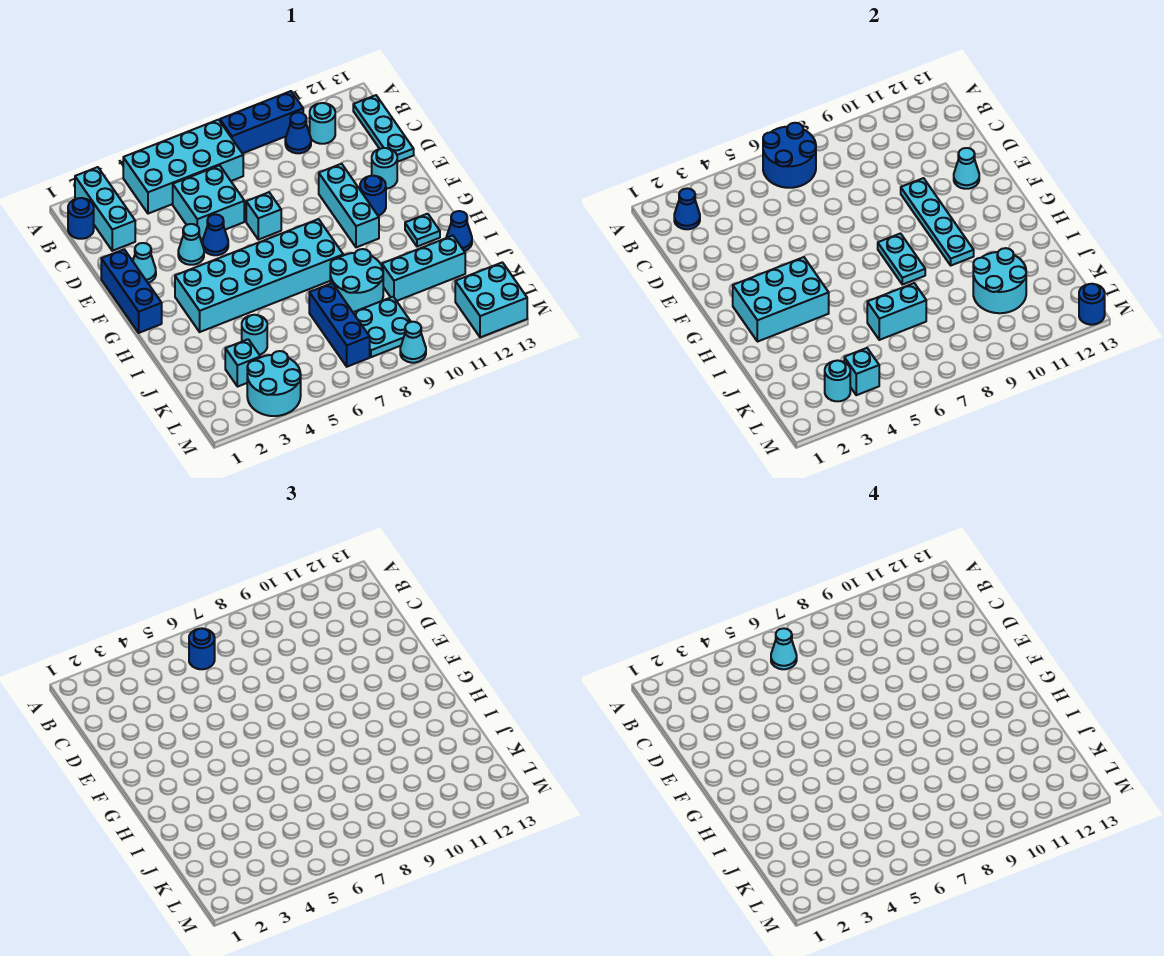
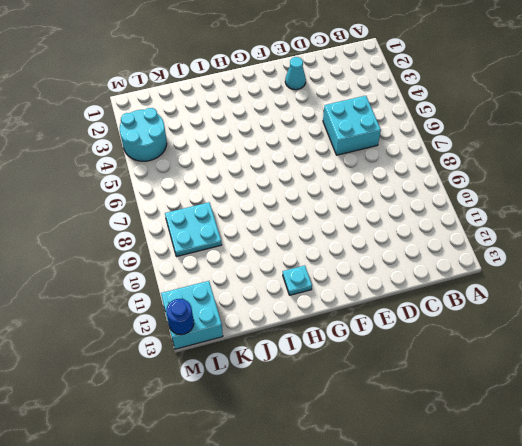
none -> cyan brick A2:C2 level 1
none -> cyan brick A4:B7 level 1
none -> blue brick A8:A10 level 1
none -> blue round brick B1 level 1

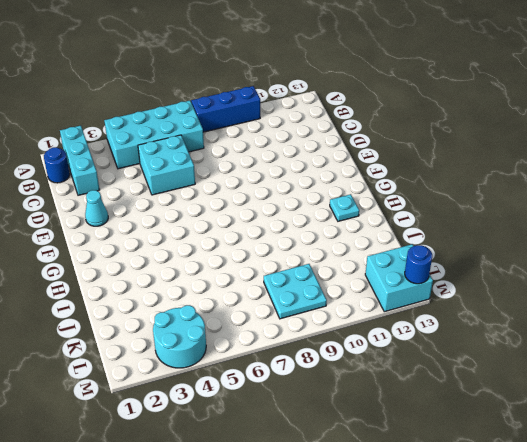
none -> blue cone B10 level 1
none -> cyan round brick B11 level 1
none -> cyan plate B13:D13 level 1
none -> blue brick E1:G1 level 1

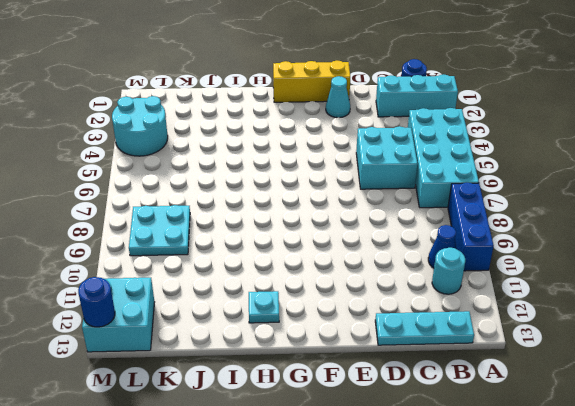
yellow brick E1:G1 level 1 -> blue brick E1:G1 level 1
none -> cyan cone E4 level 1
none -> blue cone E5 level 1
none -> cyan brick E7 level 1
none -> cyan brick E10:G10 level 1

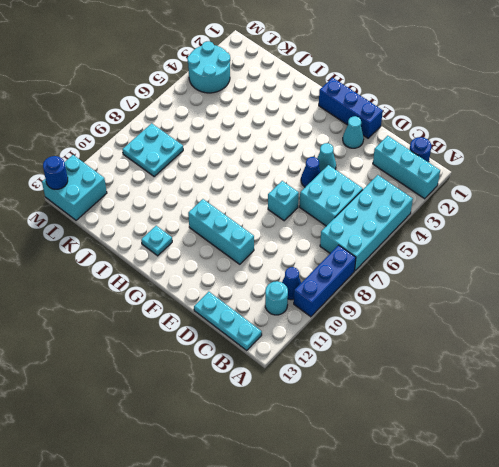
none -> cyan round brick E12 level 1
none -> blue round brick F11 level 1
none -> cyan brick G3:H8 level 1
none -> cyan round brick I8:J9 level 1

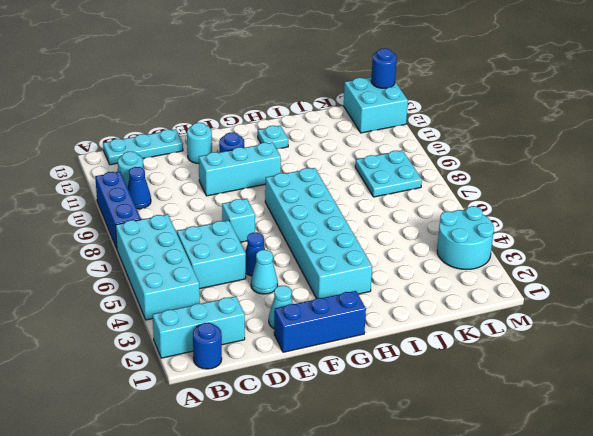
none -> cyan round brick I8:J9 level 1
none -> blue cone I13 level 1
none -> cyan round brick J4 level 1
none -> blue brick J7:L7 level 1

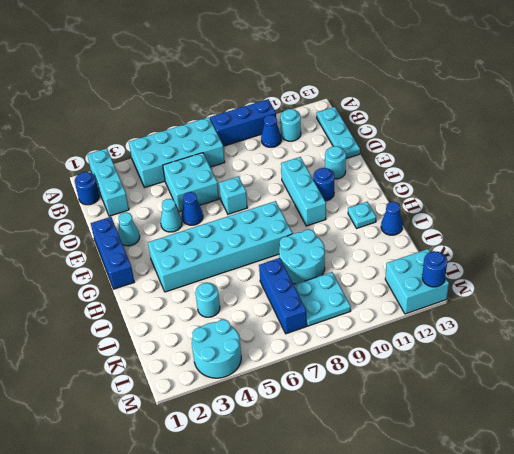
none -> cyan brick J10:J12 level 1
none -> cyan brick K3 level 1
none -> cyan cone M9 level 1
none -> blue round brick A6:B7 level 2

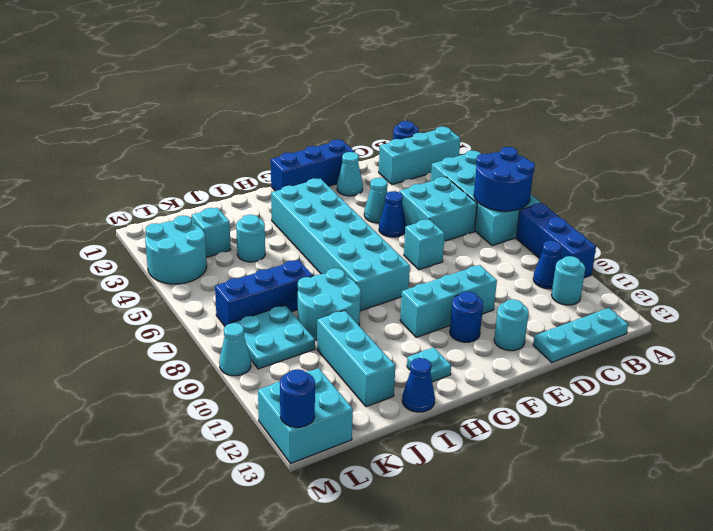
none -> blue cone B2 level 2
none -> cyan plate E10:H10 level 2
none -> cyan cone E12 level 2
none -> cyan brick G2:H4 level 2

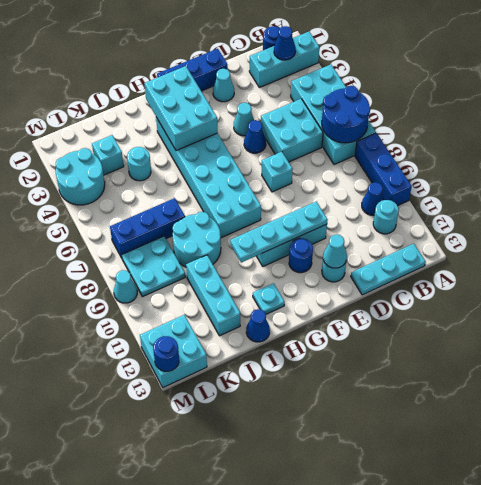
none -> cyan plate G8:H8 level 2
none -> cyan brick J6:J7 level 2
none -> cyan round brick J10:K11 level 2
none -> cyan round brick L3 level 2

